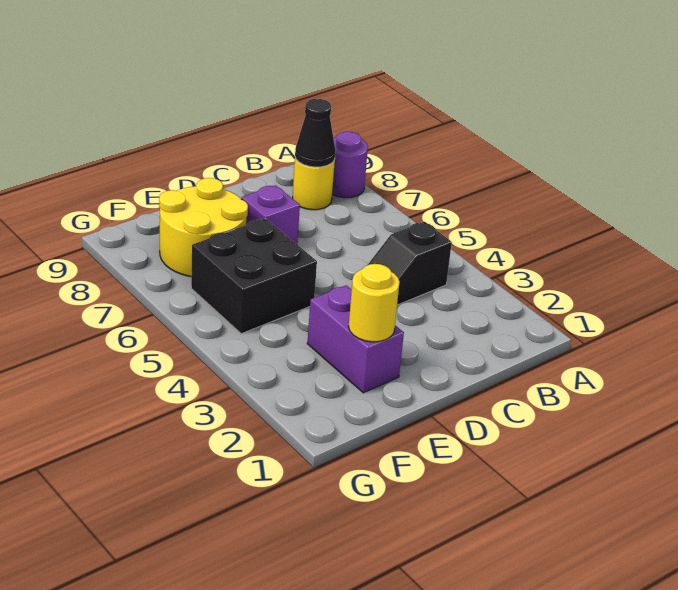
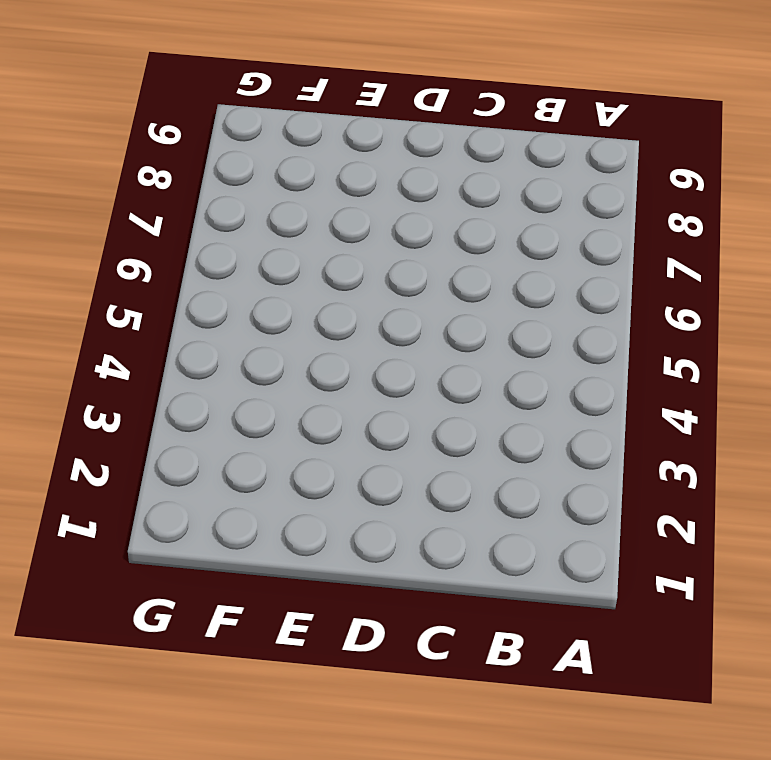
none -> purple round brick A8 level 1
none -> black slope B4:C4 level 1 top B

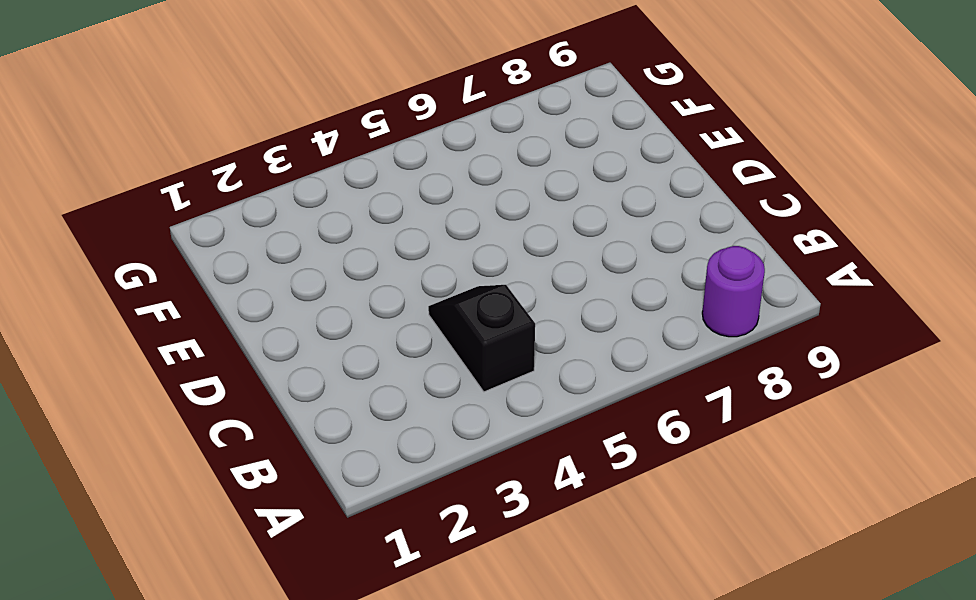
none -> yellow round brick B8 level 1
none -> purple brick D7 level 1

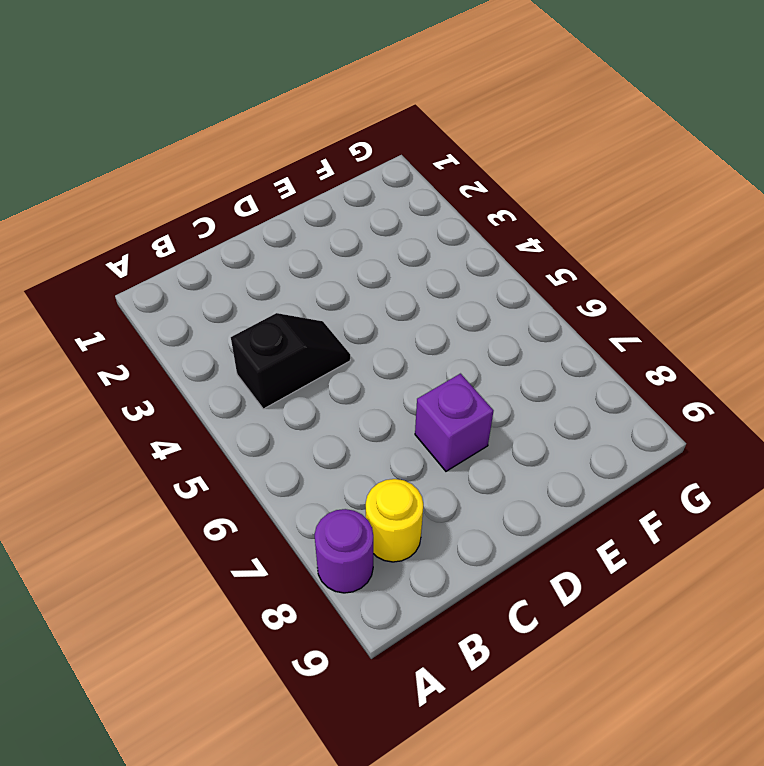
none -> purple brick E2:E3 level 1
none -> black brick E5:F6 level 1

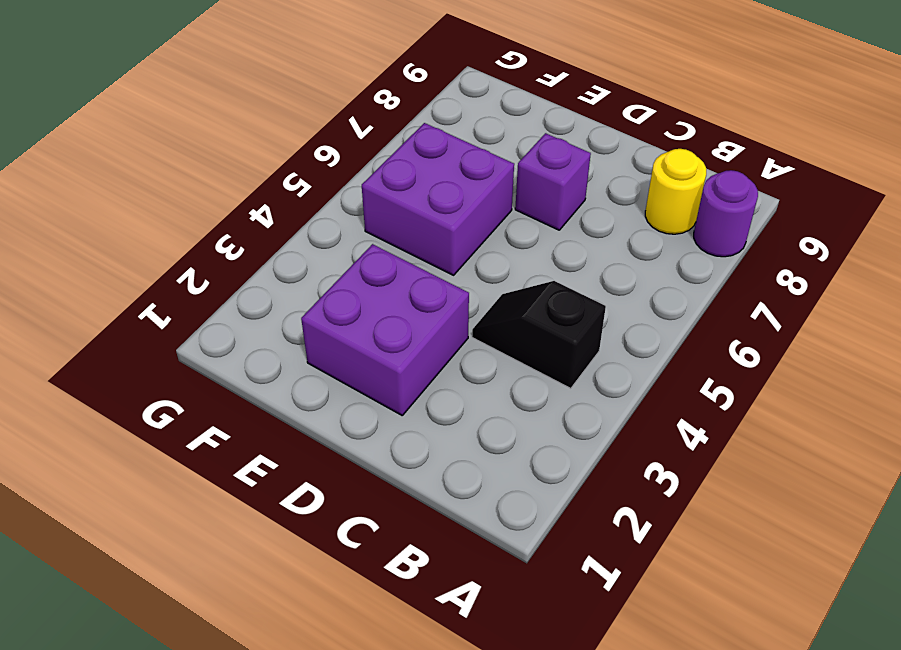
purple brick D2:E3 level 1 -> purple brick E2:E3 level 1
purple brick E5:F6 level 1 -> black brick E5:F6 level 1
none -> yellow round brick E7:F8 level 1
none -> black cone B8 level 2

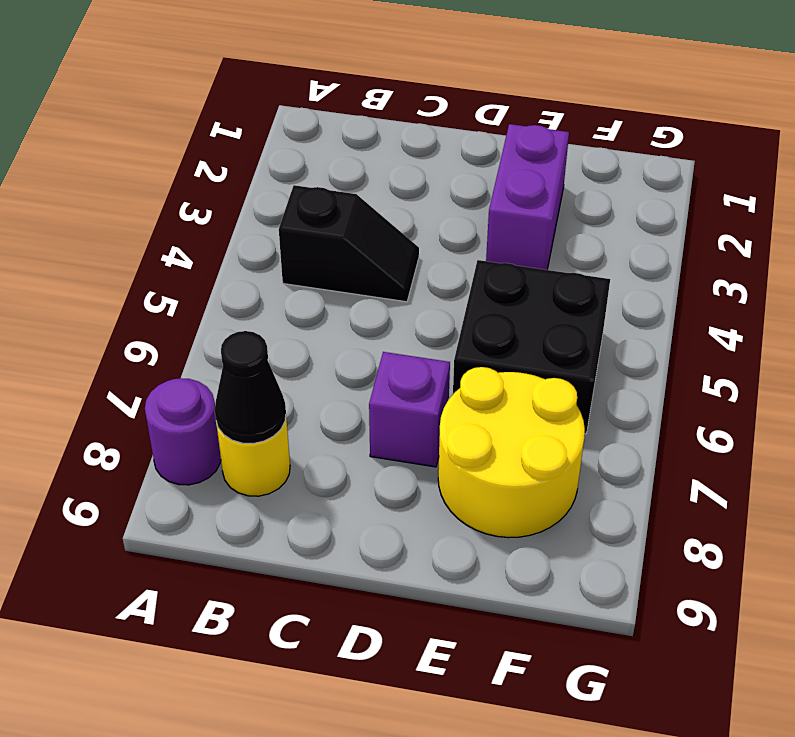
none -> yellow round brick E2 level 2

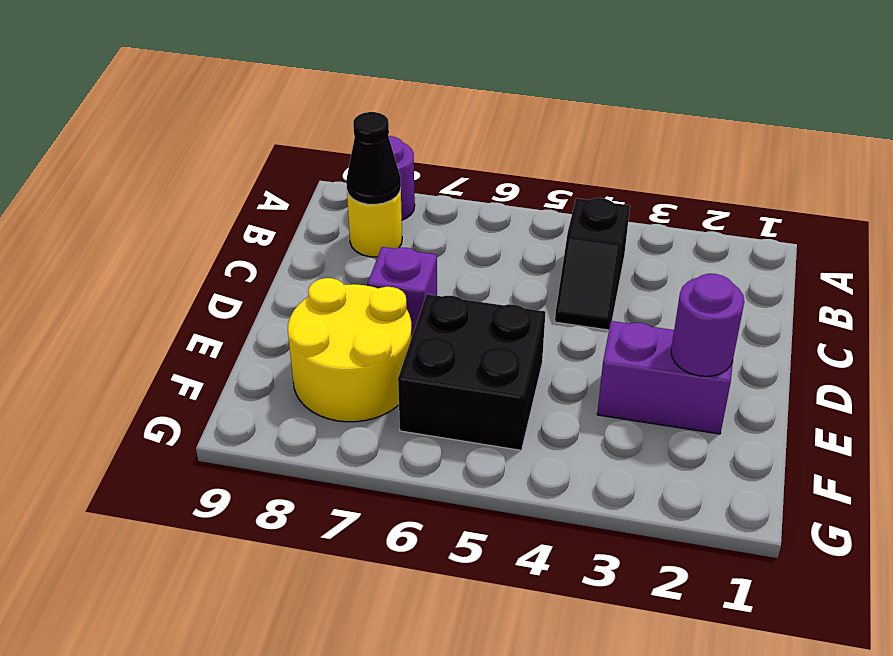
purple round brick E2 level 2 -> yellow round brick E2 level 2

